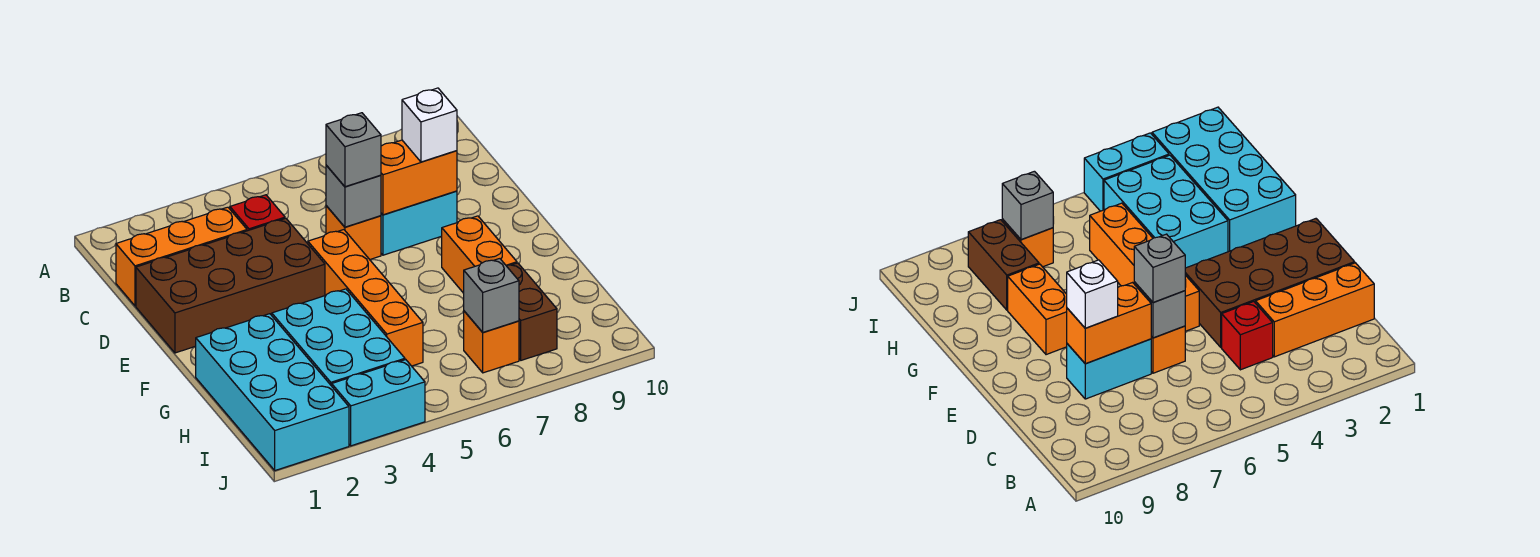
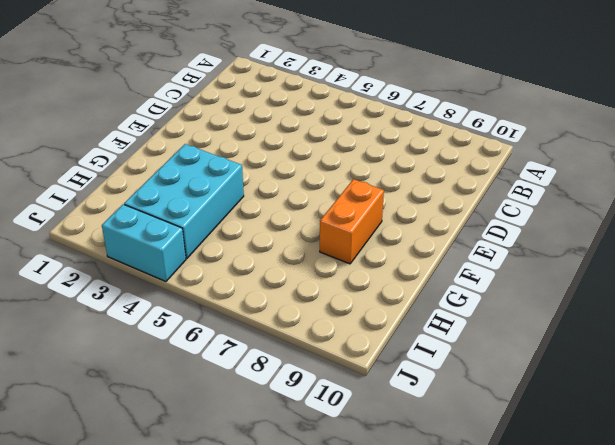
none -> orange brick C1:C3 level 1
none -> red brick C4 level 1
none -> brown brick D1:E4 level 1

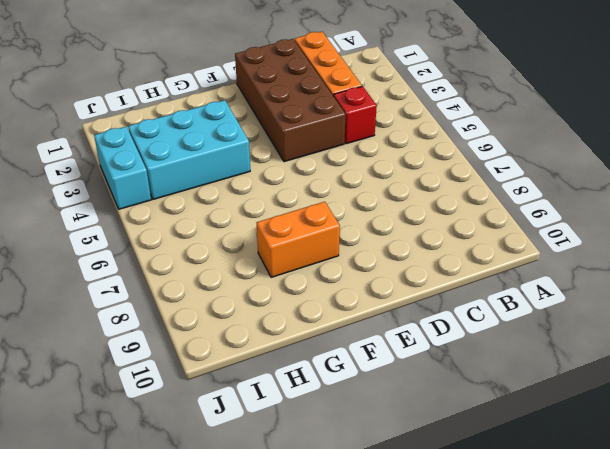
none -> orange brick D6 level 1
none -> cyan brick D7:D8 level 1
none -> orange brick E5:H5 level 1

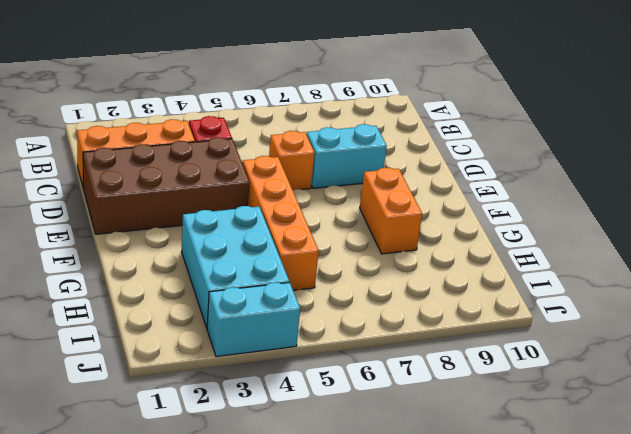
none -> cyan brick G1:J2 level 1
none -> brown brick H8:I8 level 1
none -> orange brick I7 level 1

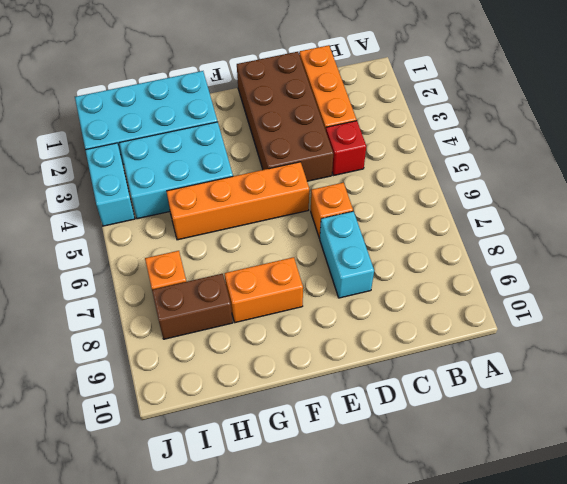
none -> grey brick D6 level 2
none -> orange brick D7:D8 level 2
none -> grey brick I7 level 2

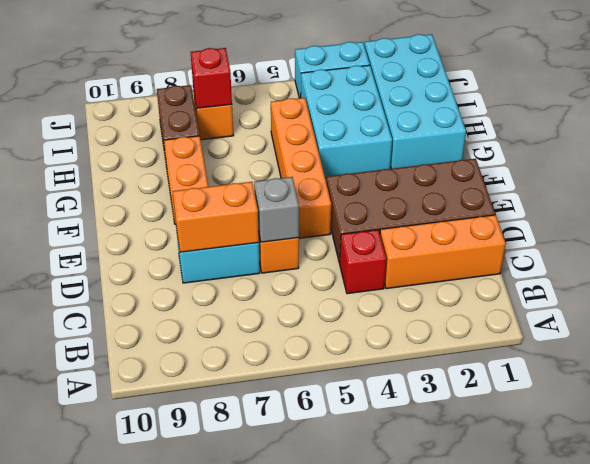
red brick I7 level 2 -> grey brick I7 level 2
none -> grey brick D6 level 3
none -> white brick D8 level 3

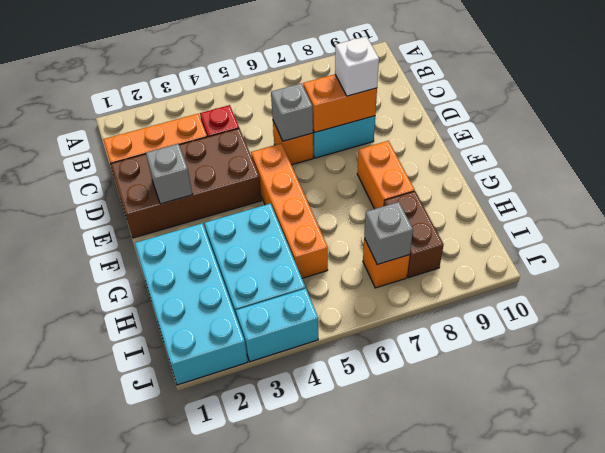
grey brick E2 level 2 -> grey brick D6 level 3

